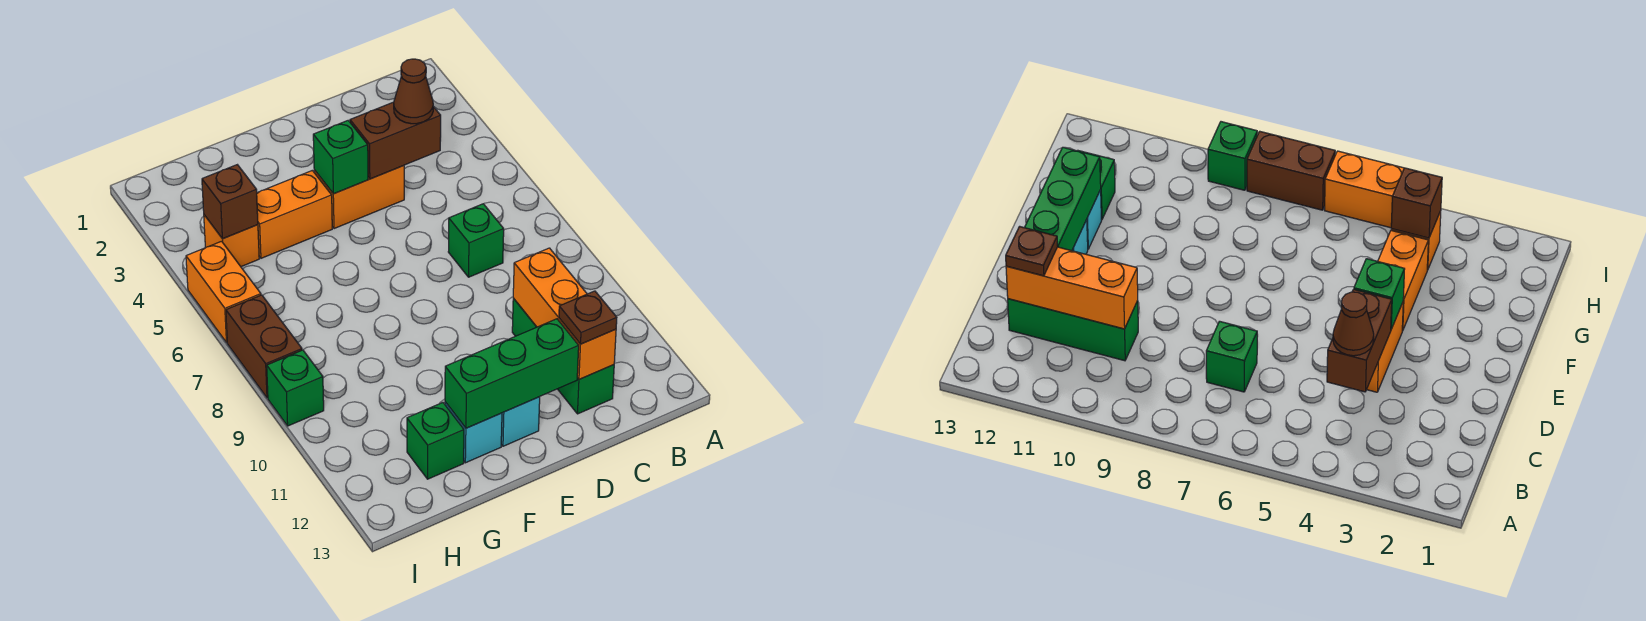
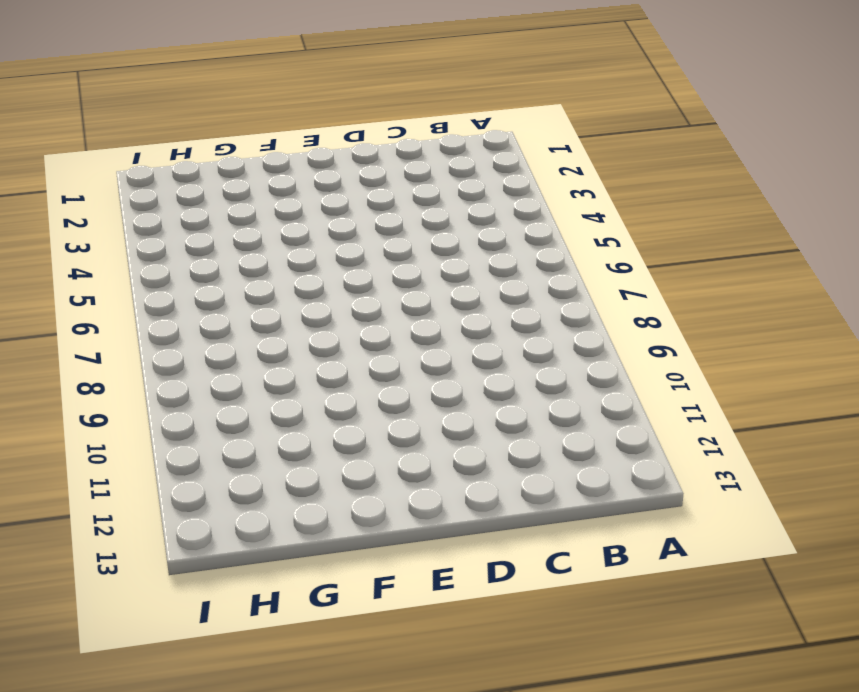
none -> green brick C7 level 1
none -> green brick C10:C12 level 1
none -> orange brick D4:E4 level 1

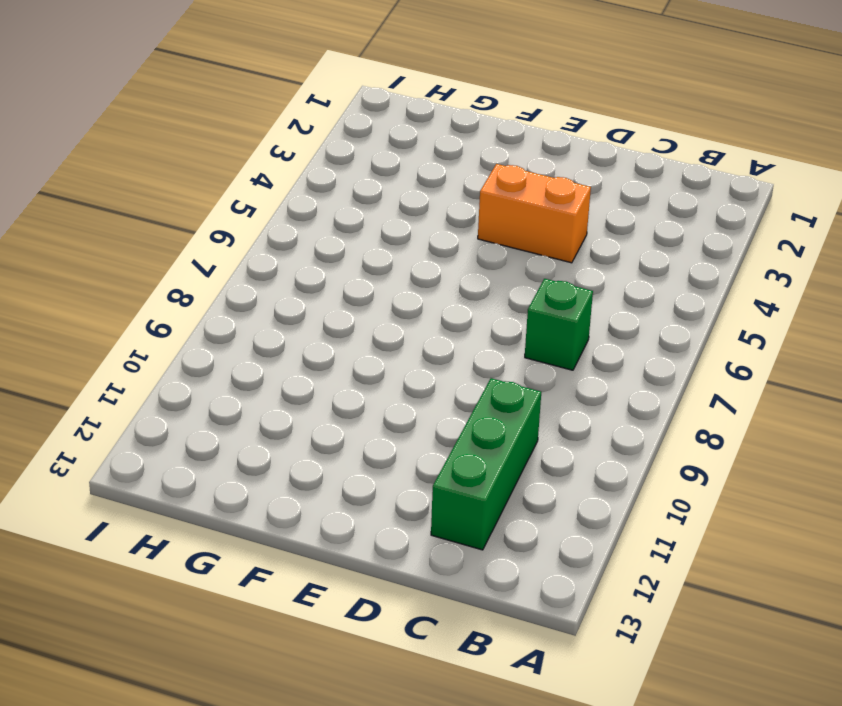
none -> cyan brick E12 level 1
none -> orange brick F4:G4 level 1
none -> cyan brick F12 level 1

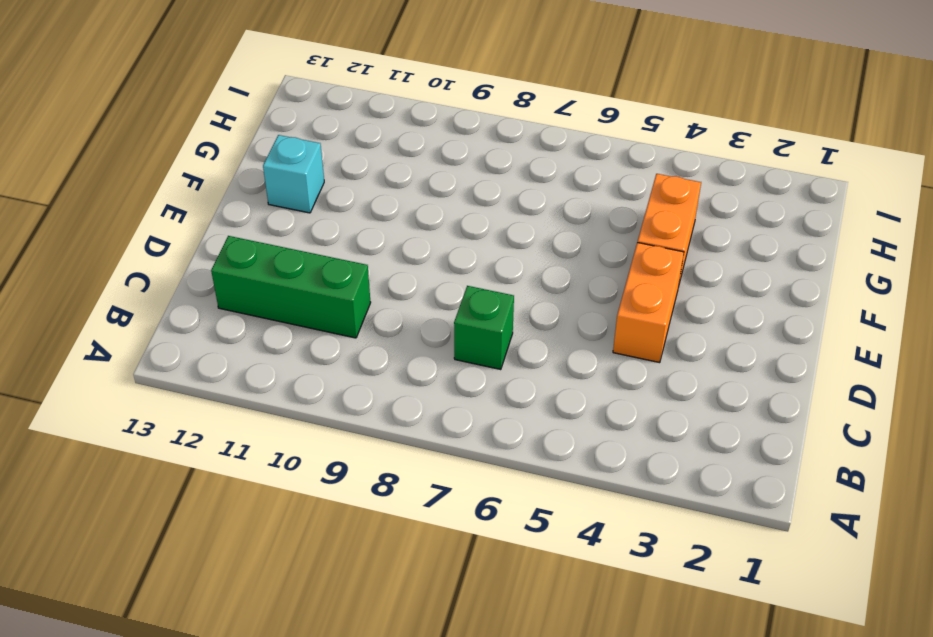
none -> cyan brick E12 level 1
none -> green brick G12 level 1
none -> orange brick H4 level 1

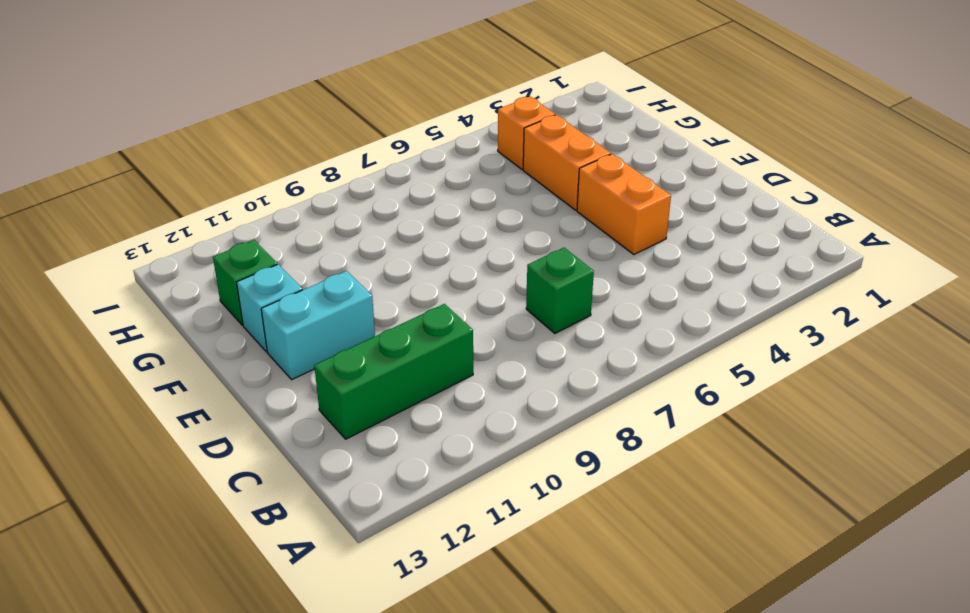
cyan brick E11:E12 level 1 -> cyan brick E12 level 1
none -> orange brick I5:I6 level 1
none -> brown brick I7:I8 level 1
none -> green brick I9 level 1

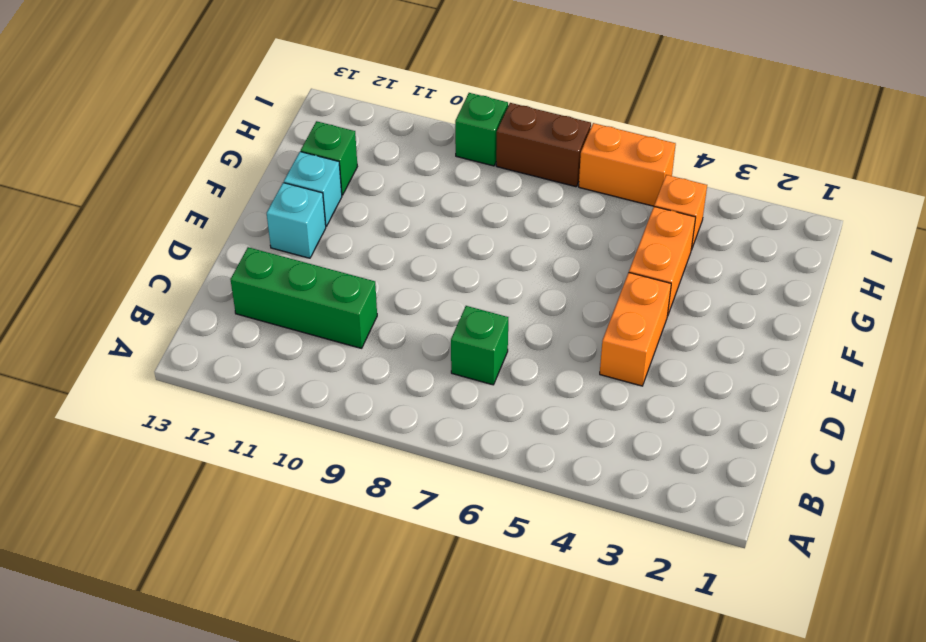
none -> brown brick C4:D4 level 2
none -> orange brick C10:C12 level 2
none -> green brick D12:F12 level 2

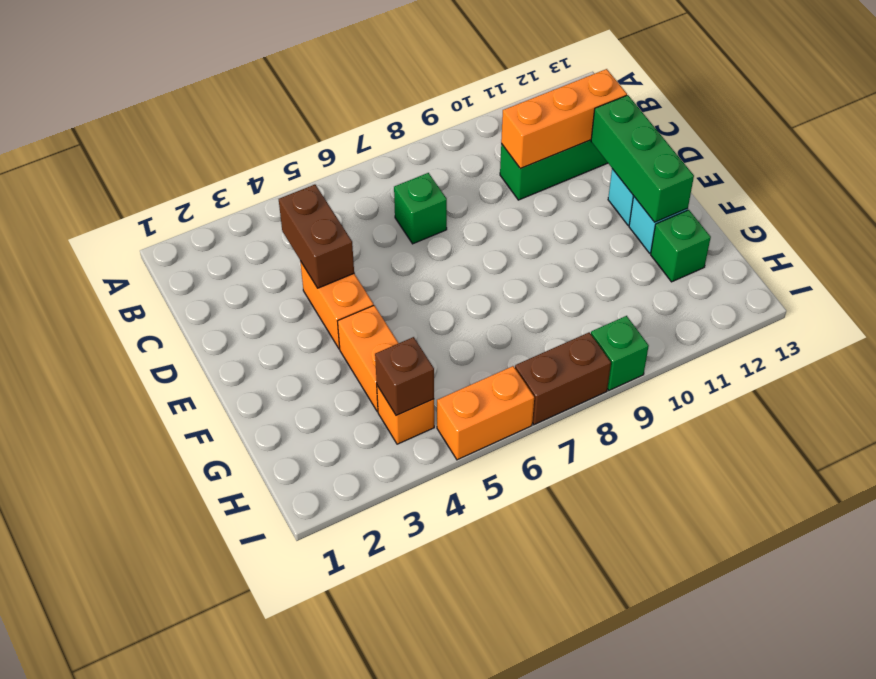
none -> green brick E4 level 2
none -> brown cone C4 level 3
none -> brown plate C12 level 3

